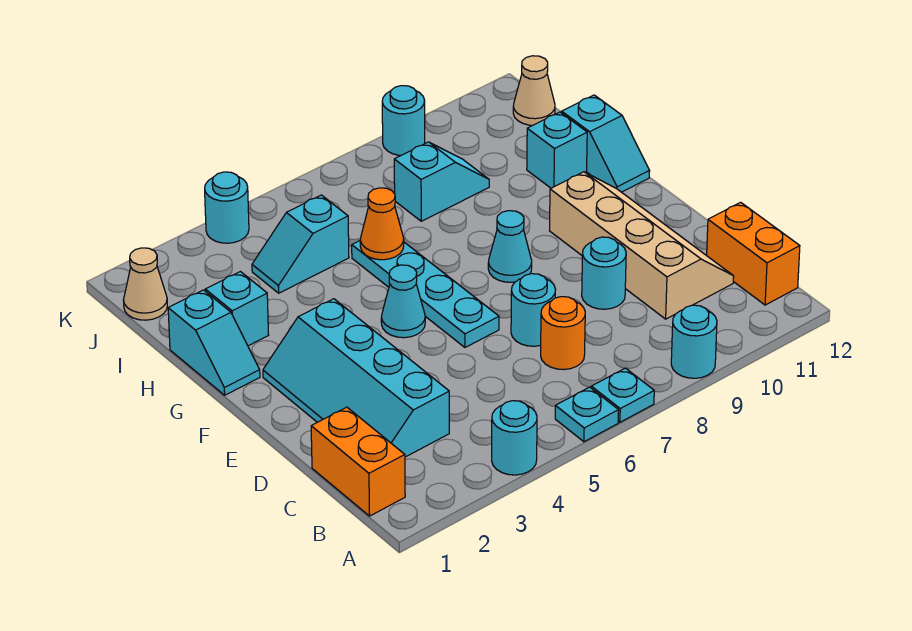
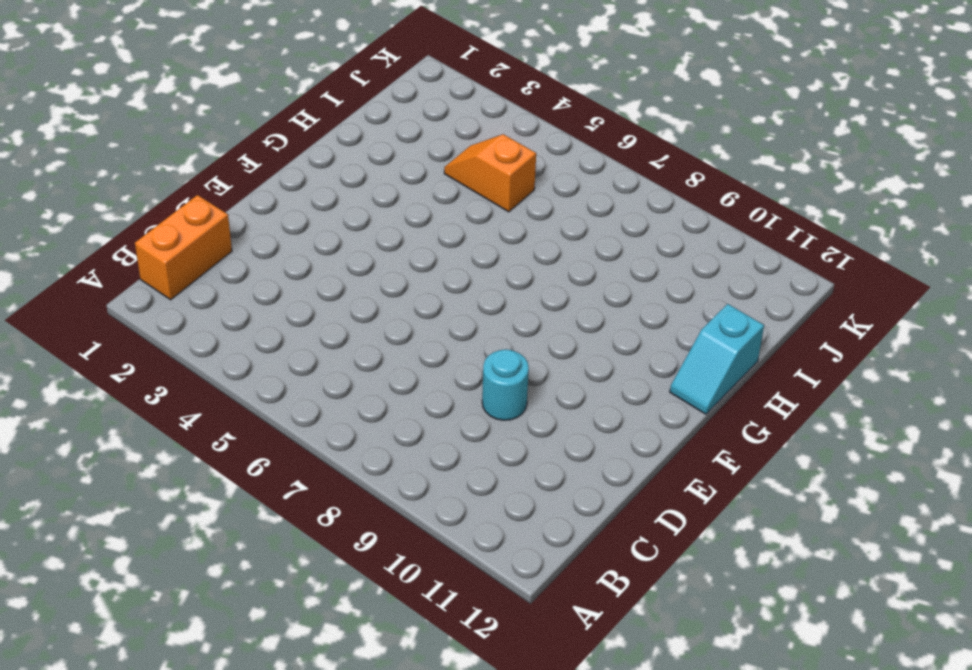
orange slope I4:I5 level 1 top 5 -> cyan slope I4:I5 level 1 top 5
none -> cyan round brick A4 level 1
none -> cyan plate A6 level 1
none -> cyan plate A7 level 1

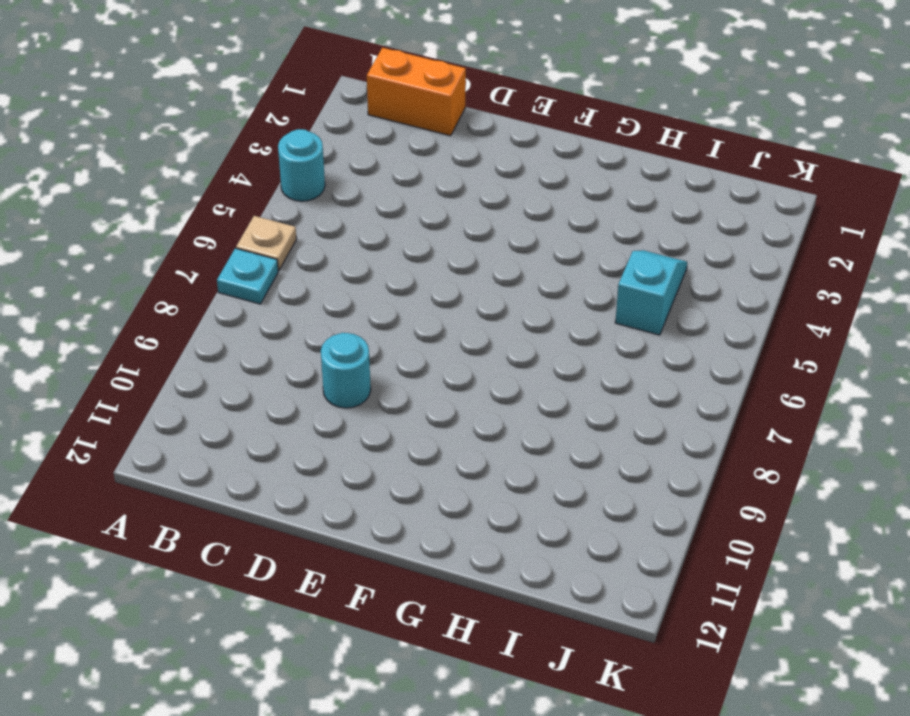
tan plate A6 level 1 -> cyan plate A6 level 1
none -> cyan round brick A9 level 1
none -> orange brick B12:C12 level 1
none -> cyan slope C2:F3 level 1 top 3

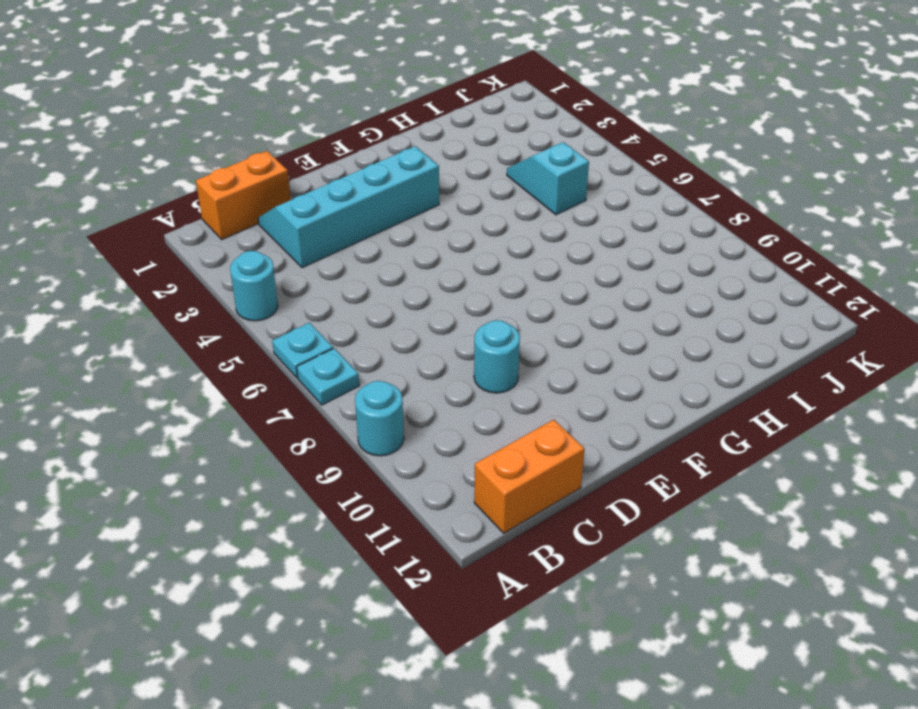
none -> orange round brick C7 level 1
none -> tan slope C10:F11 level 1 top 10
none -> cyan round brick D7 level 1

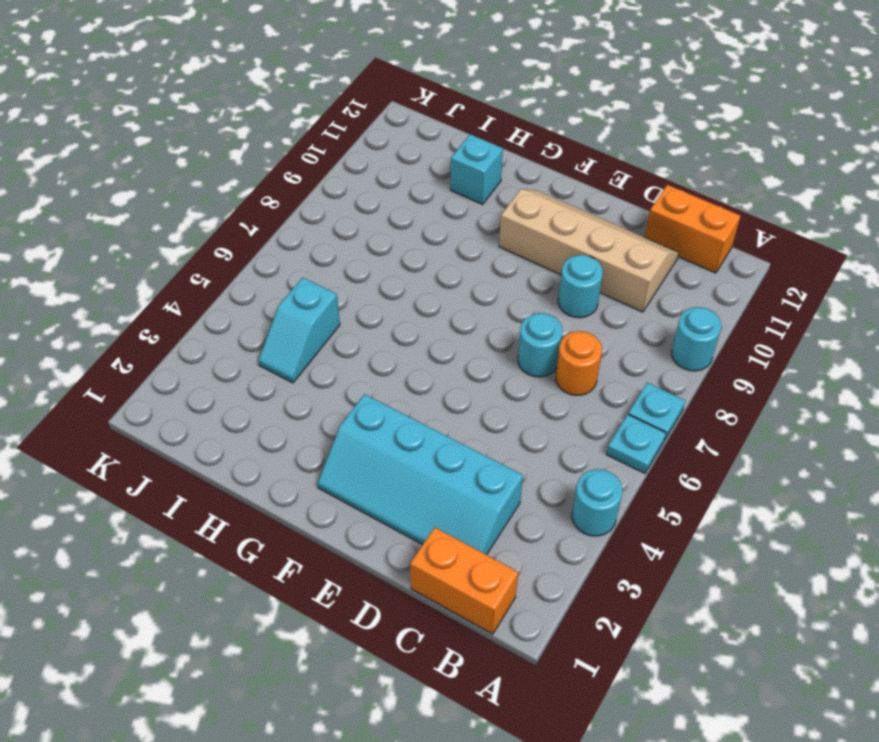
none -> cyan plate E6:H6 level 1
none -> cyan cone F5 level 1
none -> cyan cone F8 level 1

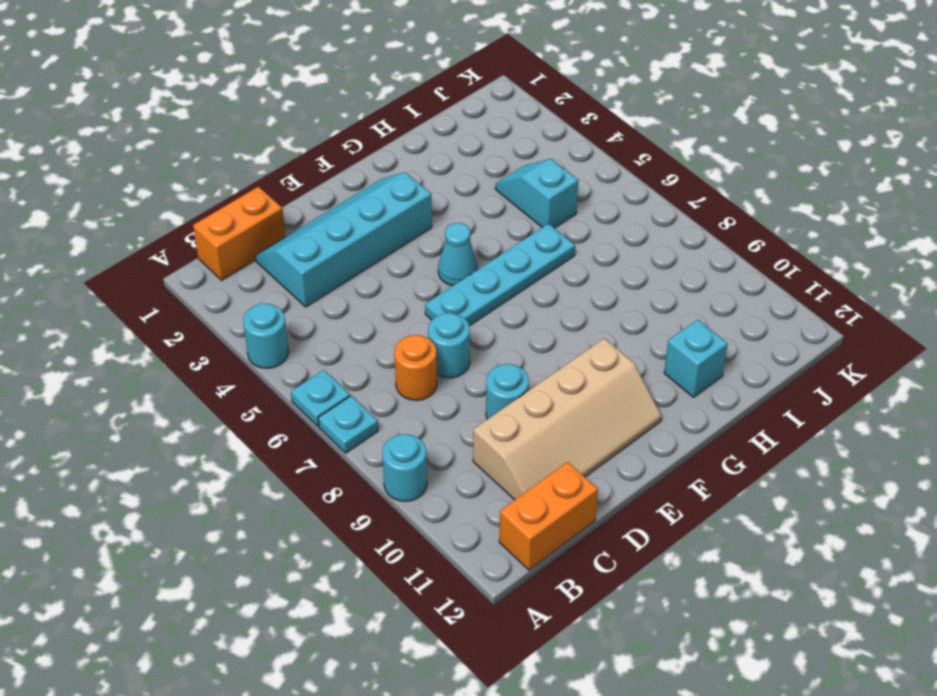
none -> cyan cone F8 level 1
none -> cyan slope G1:H1 level 1 top H
none -> cyan slope G12:H12 level 1 top H

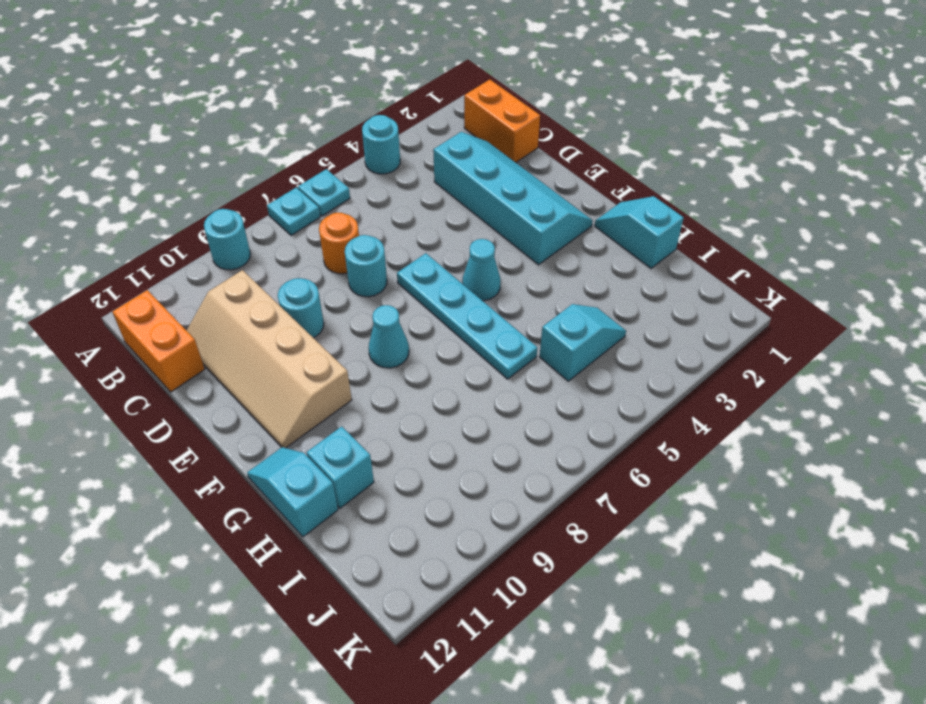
none -> cyan brick H2 level 1
none -> cyan slope I8:I9 level 1 top 8
none -> tan cone J1 level 1

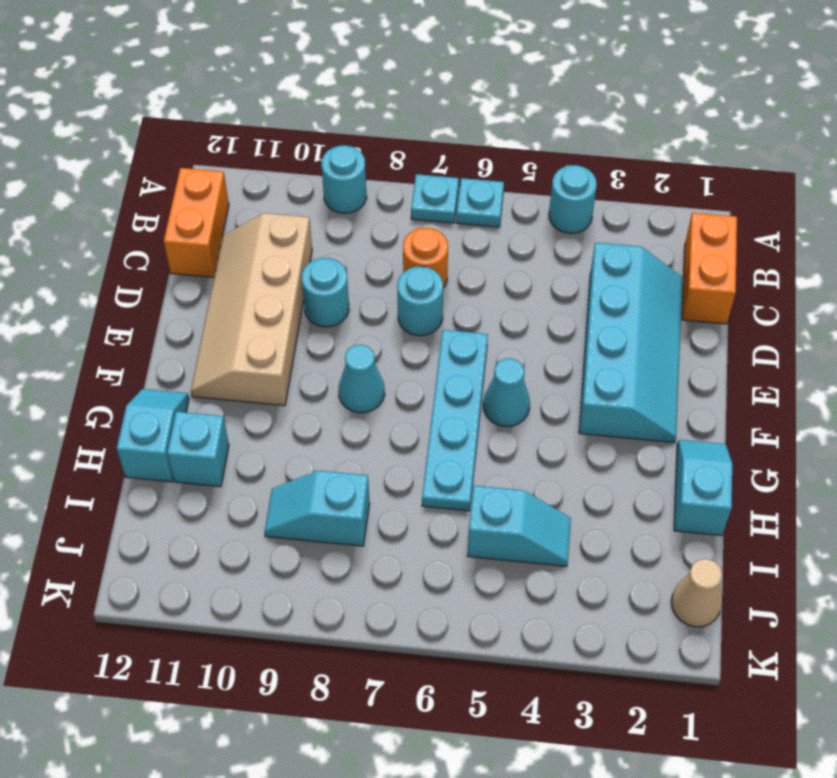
none -> cyan brick H2 level 1
none -> tan cone J12 level 1
none -> cyan round brick K4 level 1

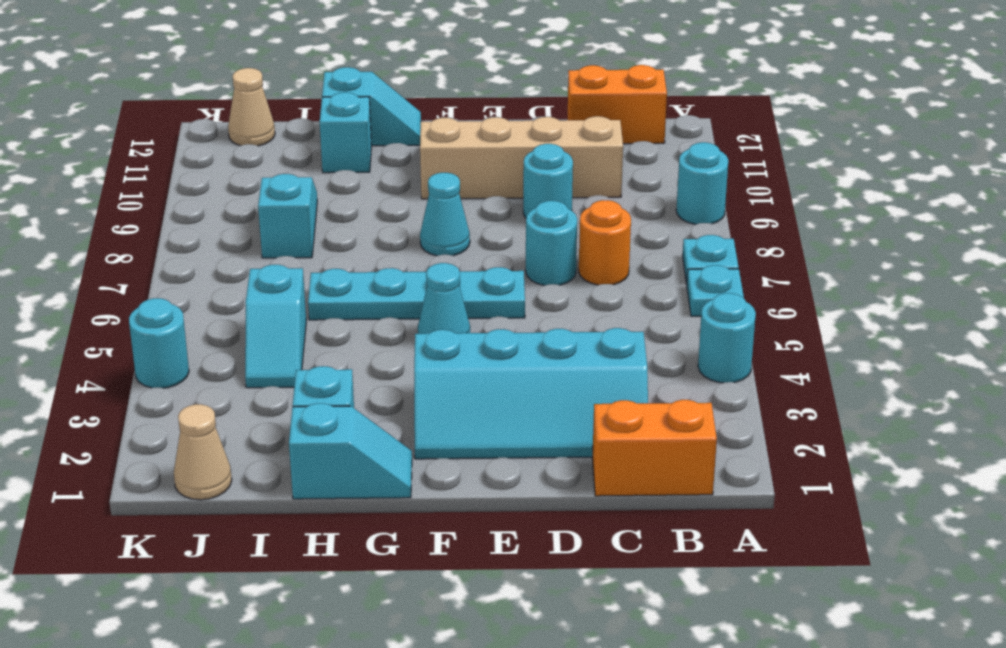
none -> cyan round brick K9 level 1
none -> orange cone H6 level 2

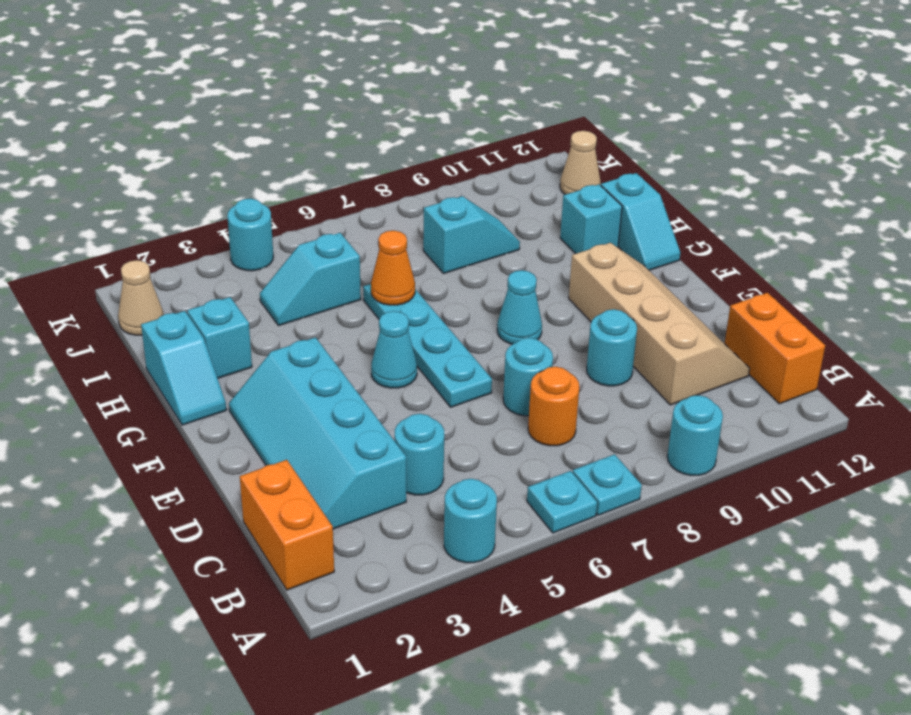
cyan round brick C4 level 1 -> cyan round brick K9 level 1

